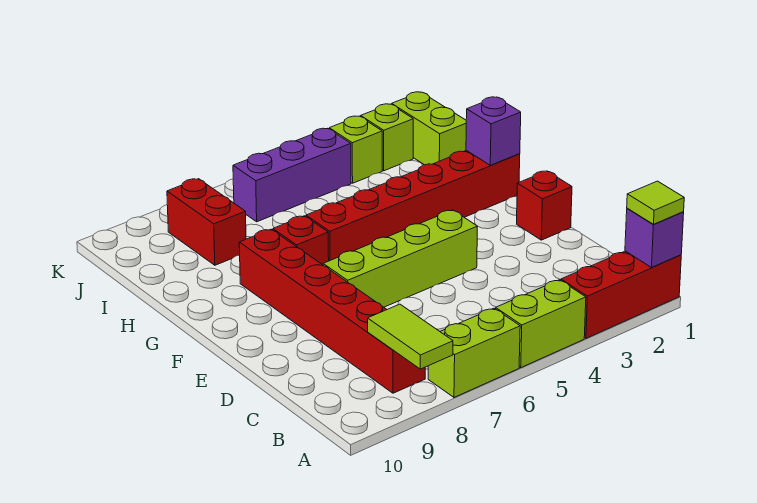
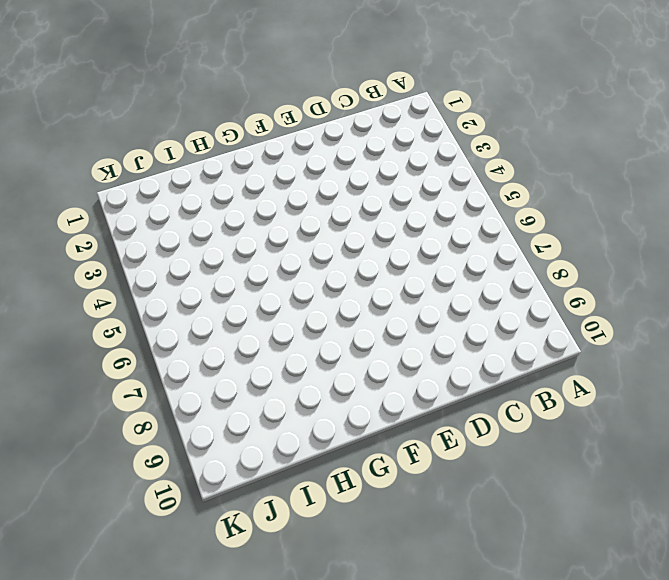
none -> red brick A1:A3 level 1
none -> lime brick A4:A5 level 1
none -> lime brick A6:A7 level 1

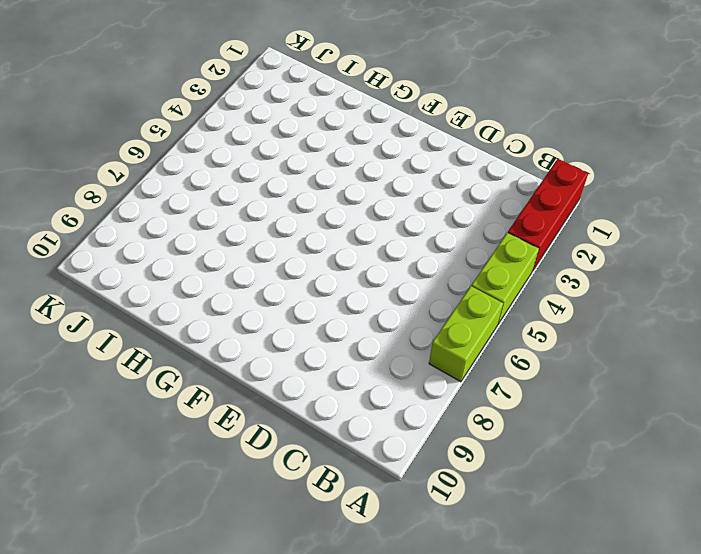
none -> red brick B8:G8 level 1
none -> red brick E1 level 1
none -> lime brick E4:E7 level 1

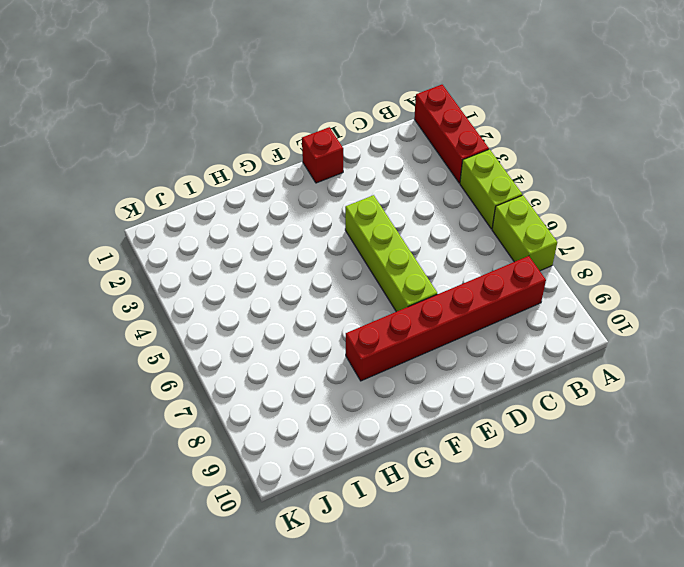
none -> red brick G1:G6 level 1
none -> red brick G7 level 1
none -> lime brick I1:J1 level 1

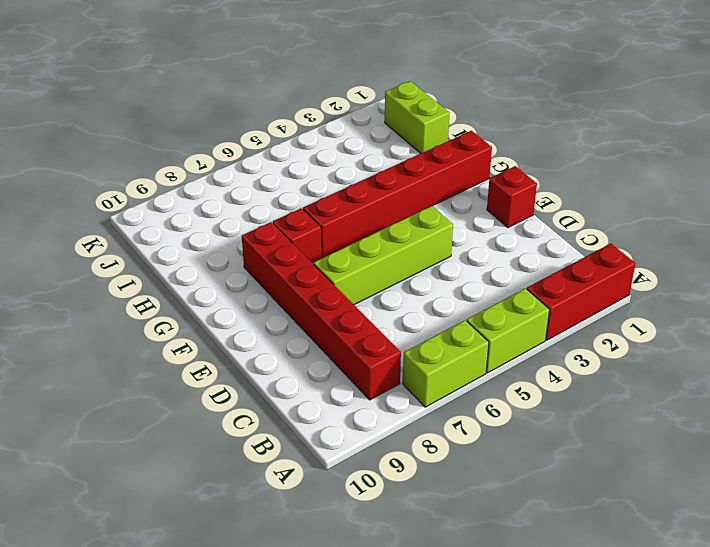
none -> red brick I8:J8 level 1
none -> lime brick J2 level 1
none -> lime brick J3 level 1

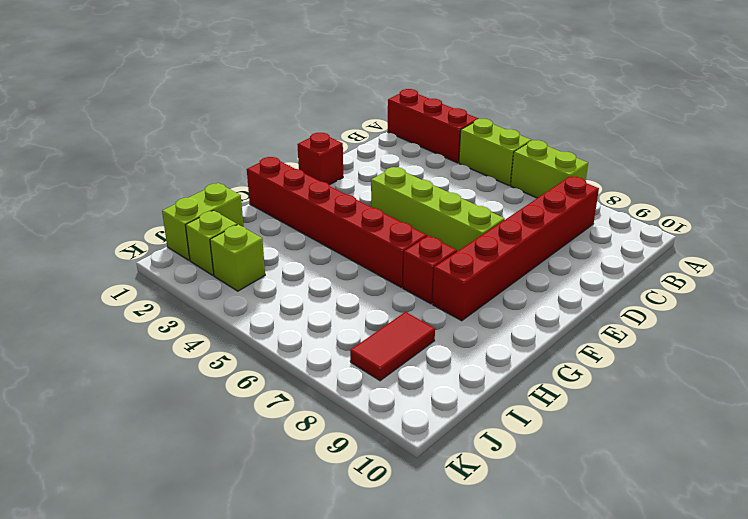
red tile I8:J8 level 1 -> red brick I8:J8 level 1
none -> purple brick J4:J6 level 1
none -> purple brick A1 level 2
none -> lime tile A8:B8 level 2

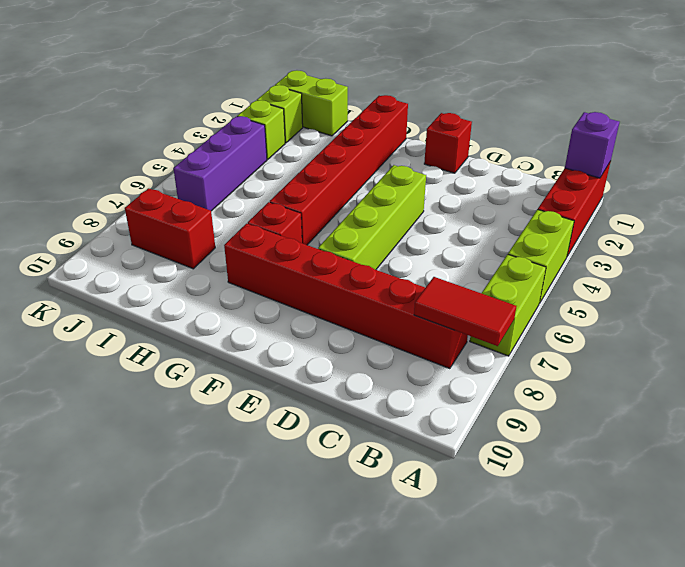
red tile A8:B8 level 2 -> lime tile A8:B8 level 2
none -> purple brick G1 level 2
none -> lime tile A1 level 3

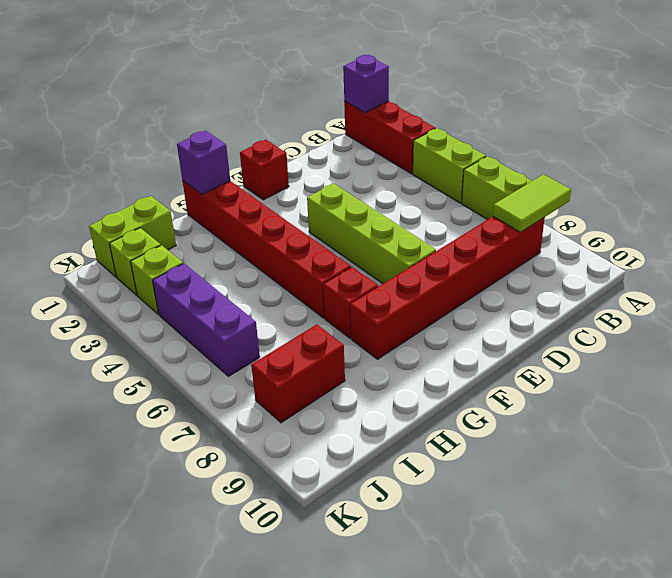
none -> lime tile A1 level 3

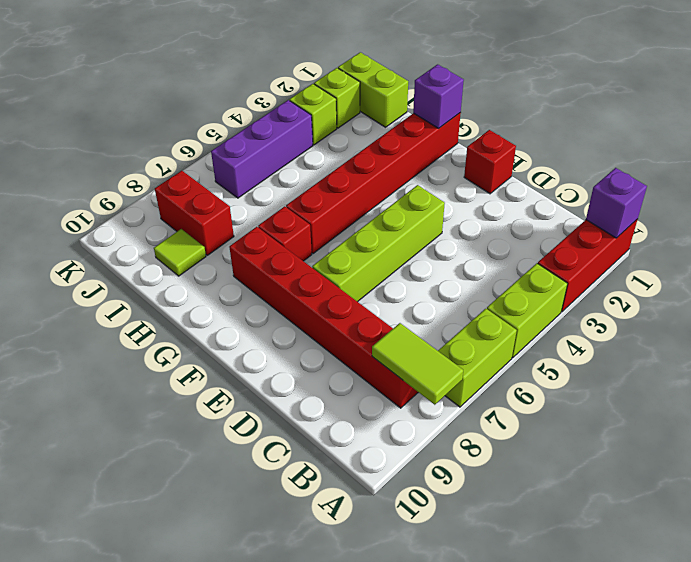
lime tile I9 level 1 -> lime tile A1 level 3

